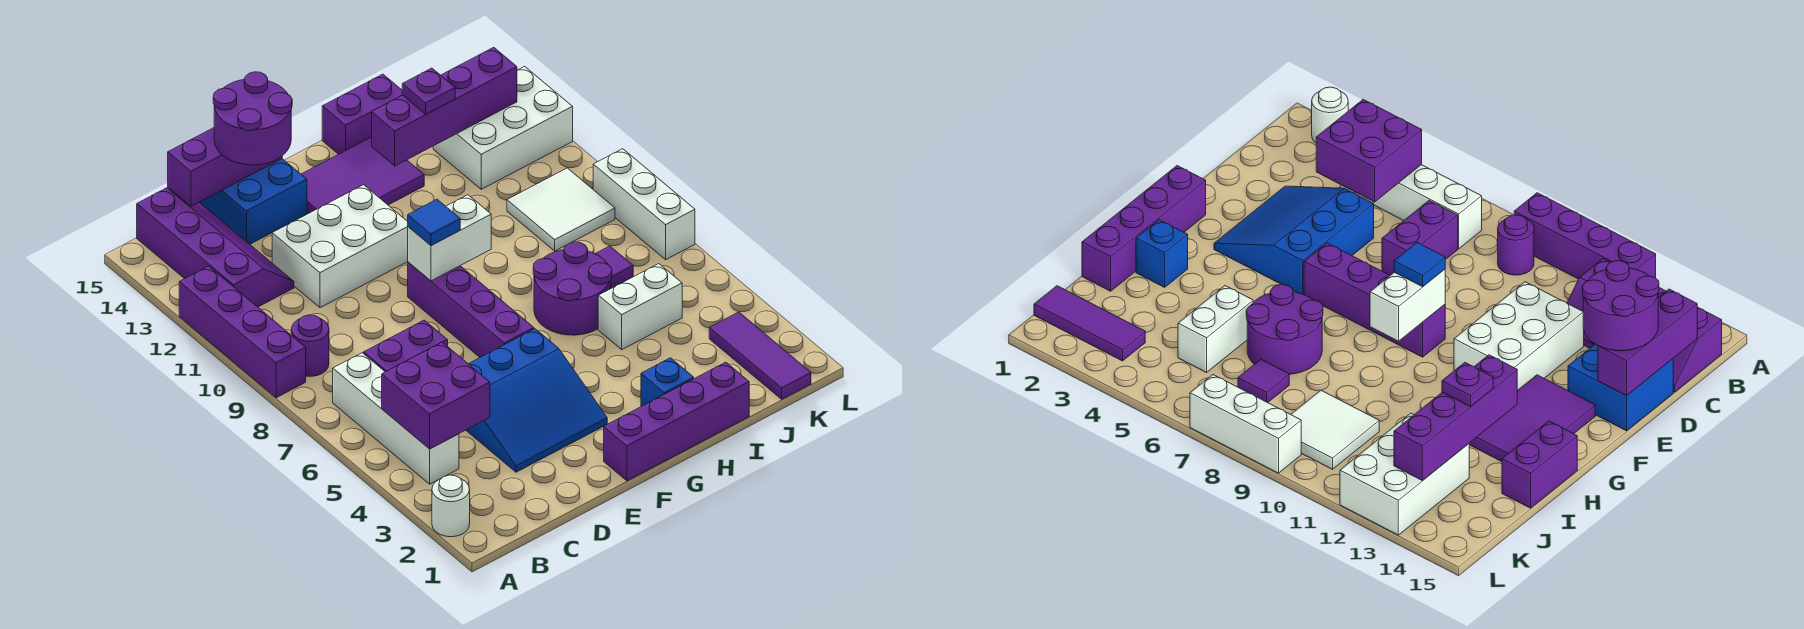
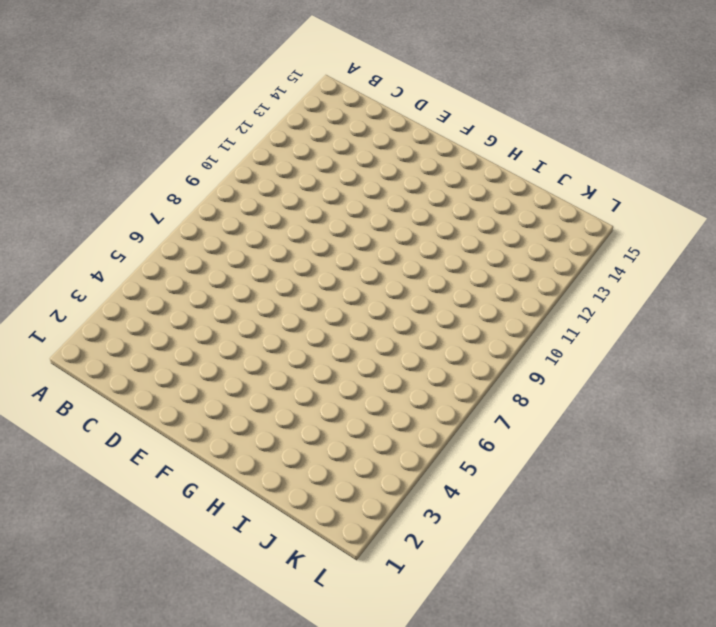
none -> white round brick A2 level 1
none -> purple brick A9:A12 level 1
none -> white brick B4:B7 level 1

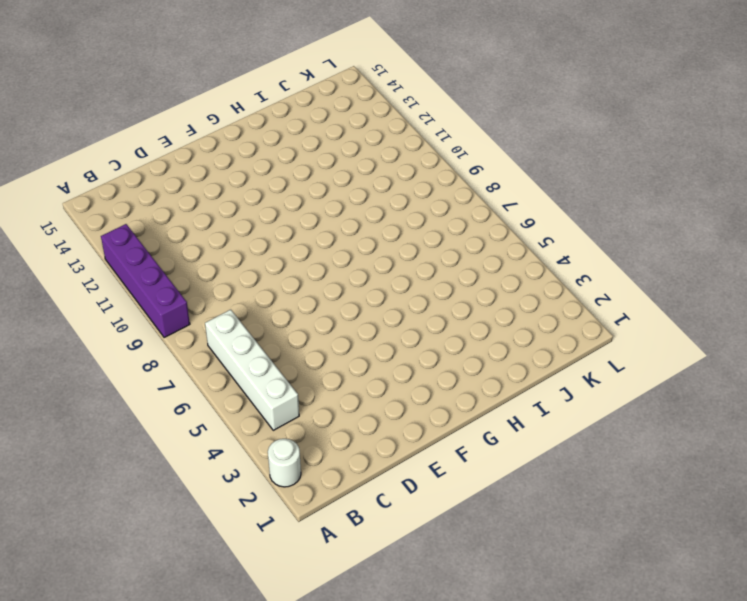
none -> purple round brick B9 level 1
none -> purple slope B12:C15 level 1 top B
none -> purple brick C7:D7 level 1

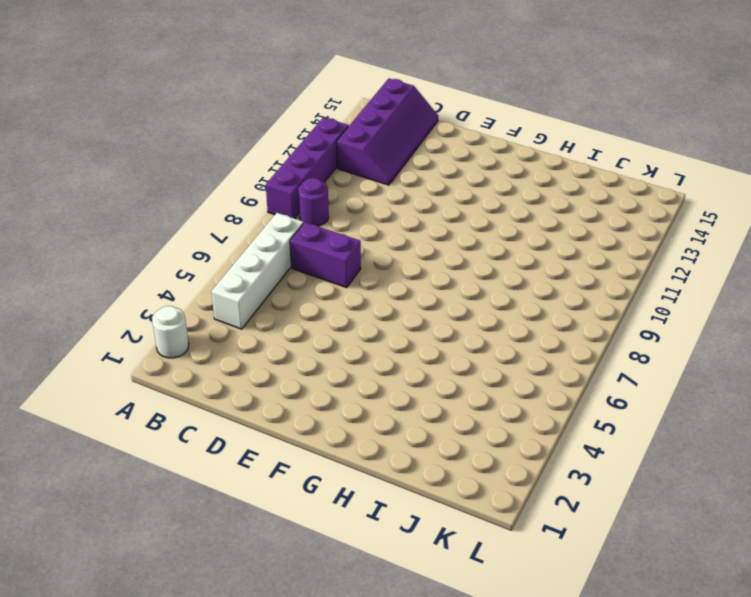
none -> blue slope D3:F5 level 1 top 5
none -> white brick D11:F12 level 1
none -> blue brick D14:E15 level 1

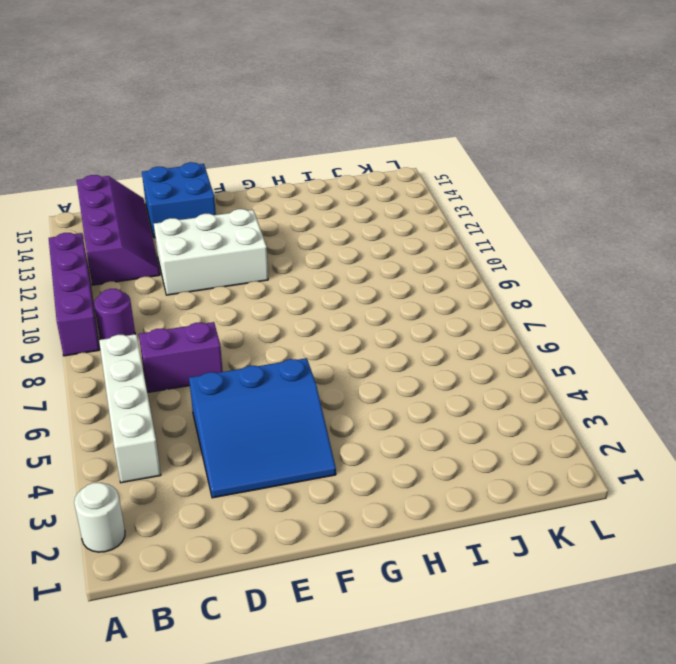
none -> purple brick F1:I1 level 1
none -> purple brick F6:F9 level 1
none -> purple tile F13:H14 level 1

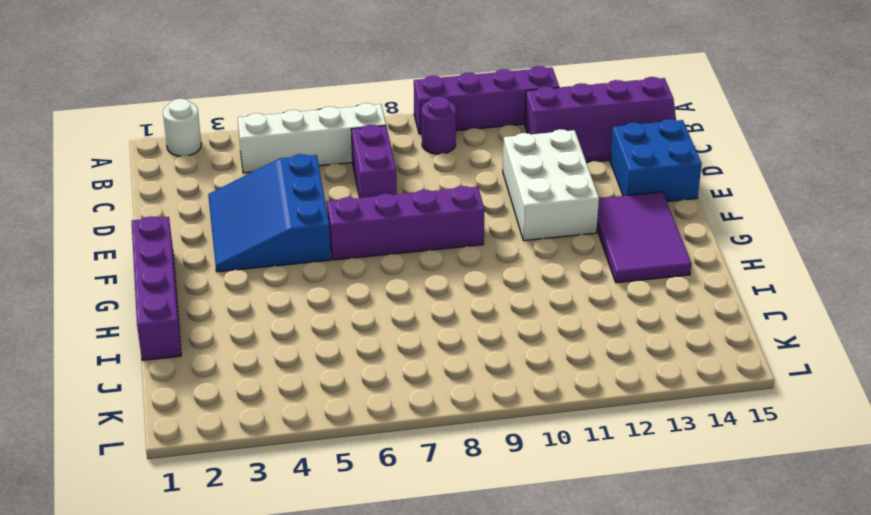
none -> blue brick H2 level 1
none -> purple round brick H6:I7 level 1
none -> purple brick H15:I15 level 1

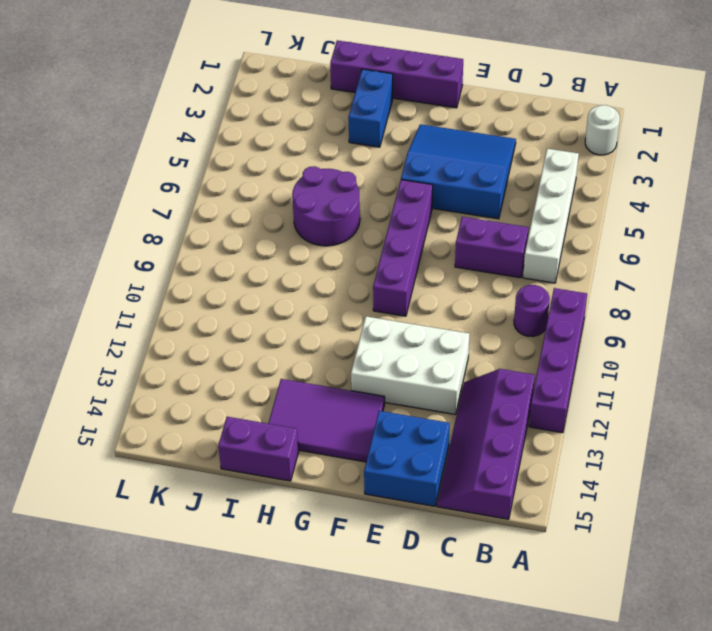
blue brick H2:H3 level 1 -> blue brick H2 level 1
none -> white brick I5:J5 level 1
none -> purple tile J7 level 1
none -> white tile J9:K10 level 1

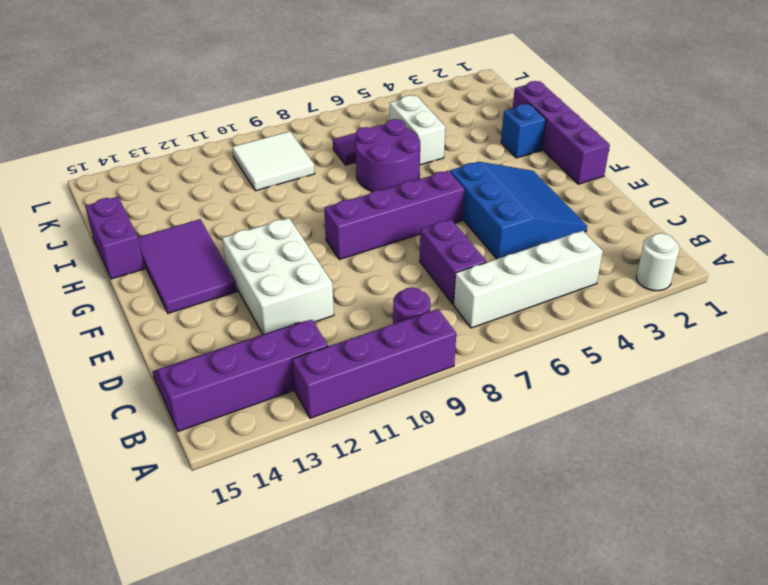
none -> blue brick D14:E15 level 1
none -> white brick J12:L13 level 1
none -> purple tile K1:K3 level 1

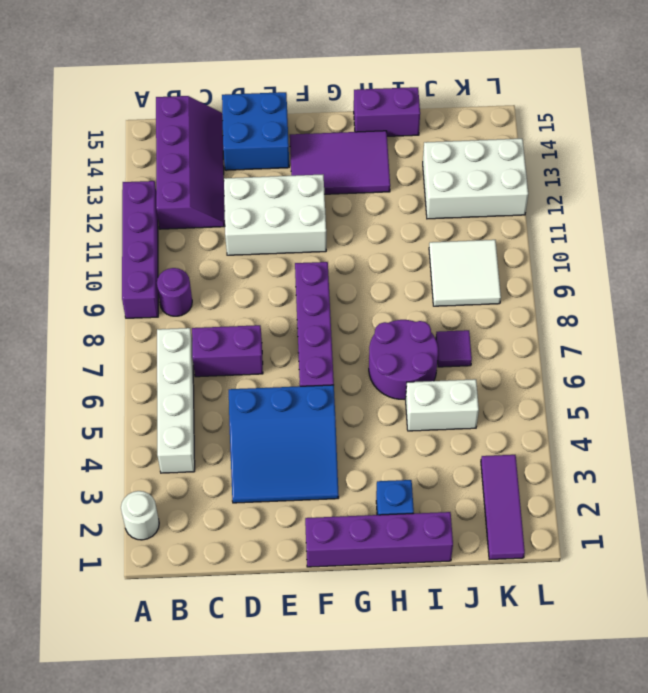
none -> white brick L7:L9 level 1
none -> purple brick B4:C5 level 2
none -> purple brick C15:E15 level 2

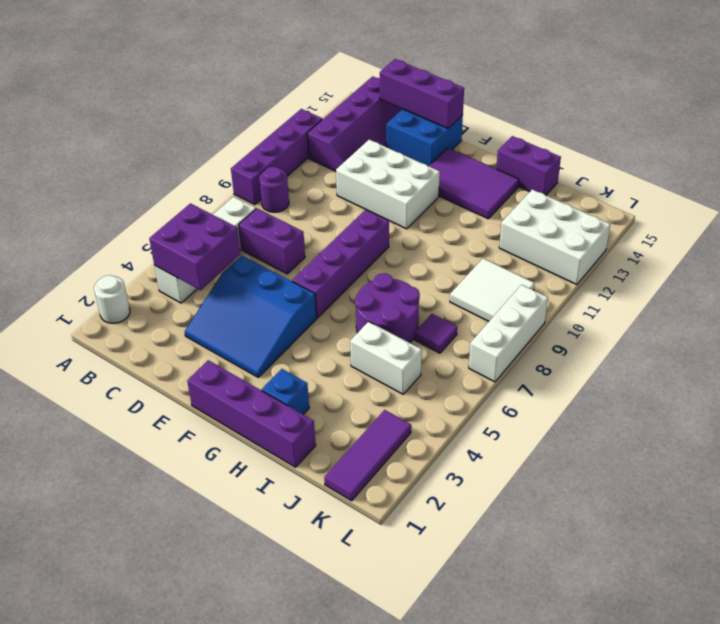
none -> white brick F9:G9 level 2
none -> purple brick H13:K13 level 2
none -> purple round brick D14:E15 level 3

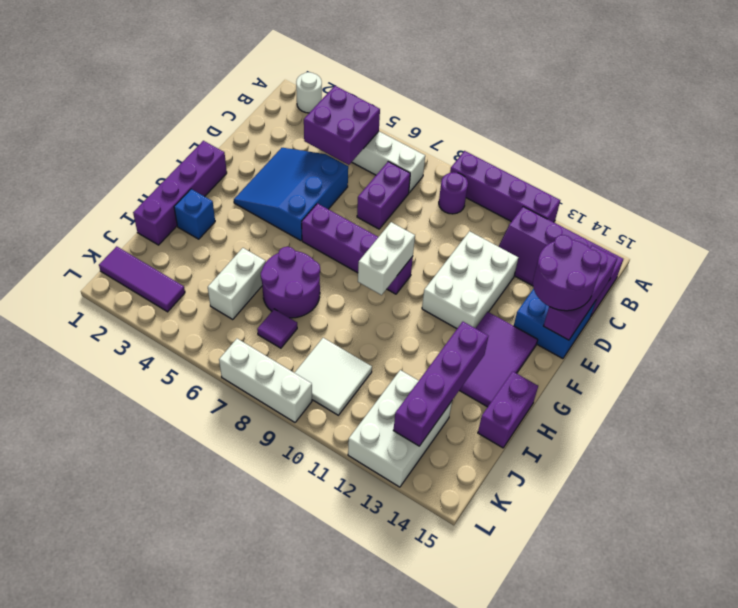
none -> blue tile F9 level 3
none -> purple plate I13 level 3

